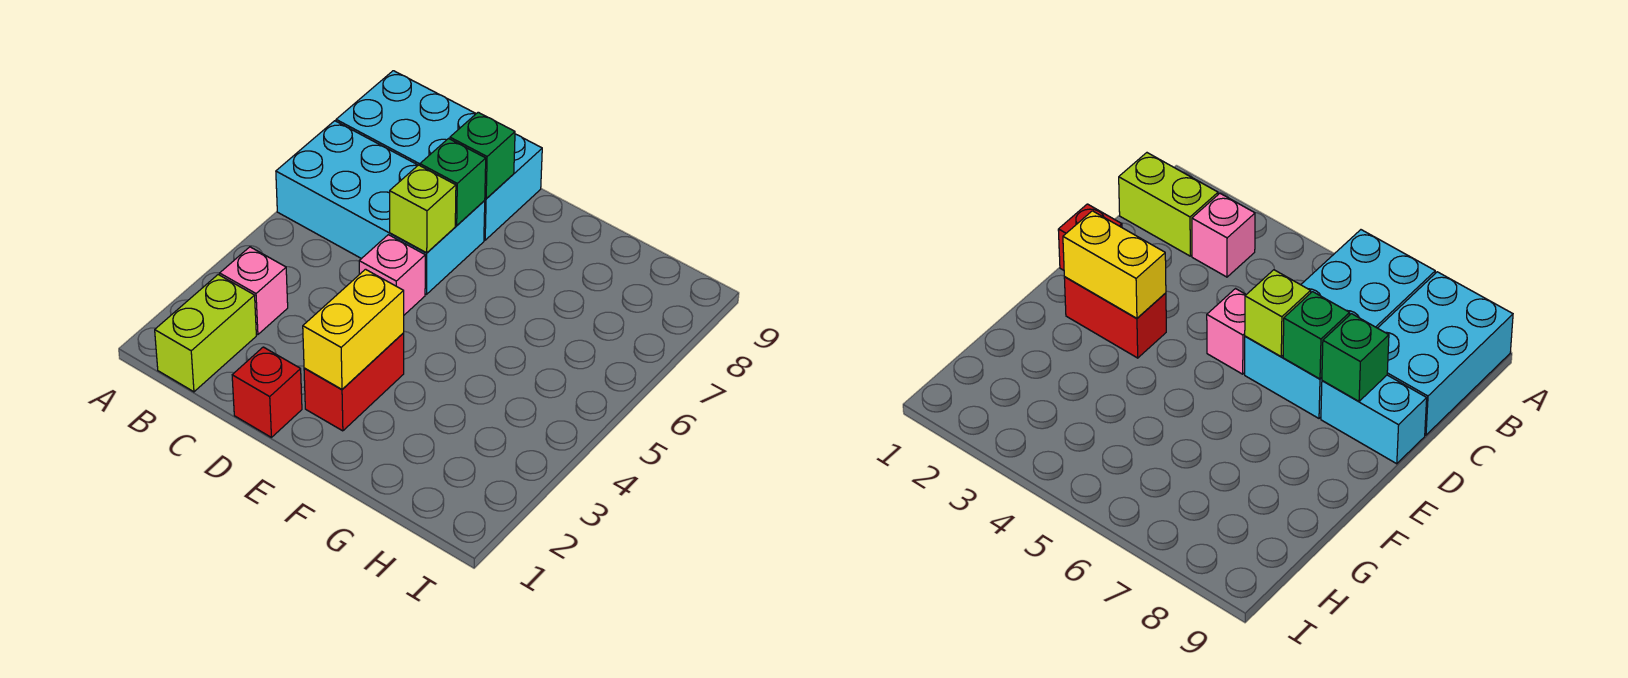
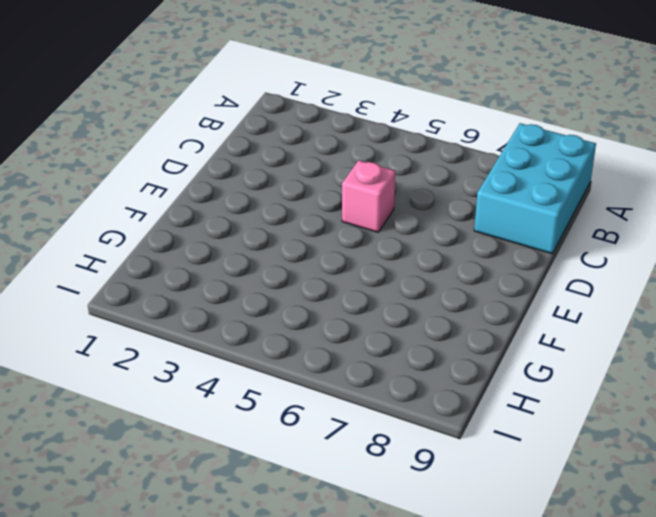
none -> cyan brick A6:D7 level 1
none -> lime brick B1:B2 level 1
none -> pink brick B3 level 1

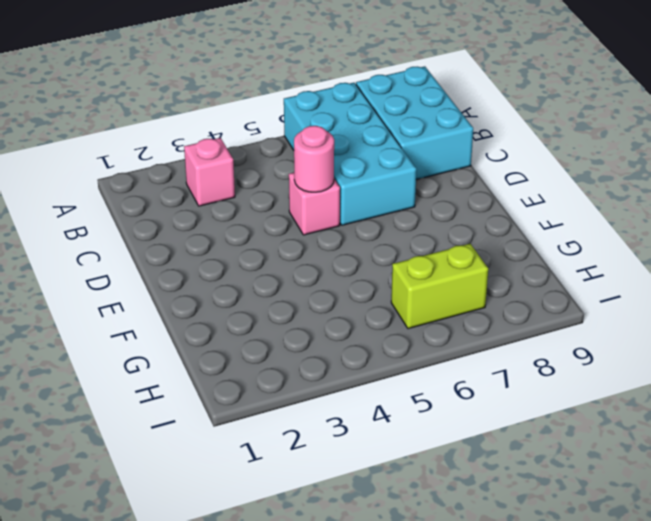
pink round brick D5 level 2 -> none
lime brick H6:H7 level 1 -> lime brick B1:B2 level 1
none -> red brick D1 level 1
none -> cyan brick D8:D9 level 1
none -> red brick E2:E3 level 1

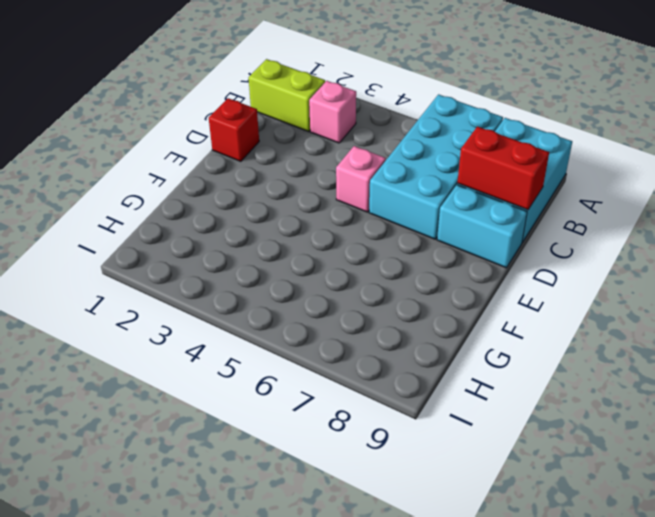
red brick C8:C9 level 2 -> red brick E2:E3 level 1
none -> lime brick D6 level 2
none -> green brick D7 level 2
none -> green brick D8 level 2

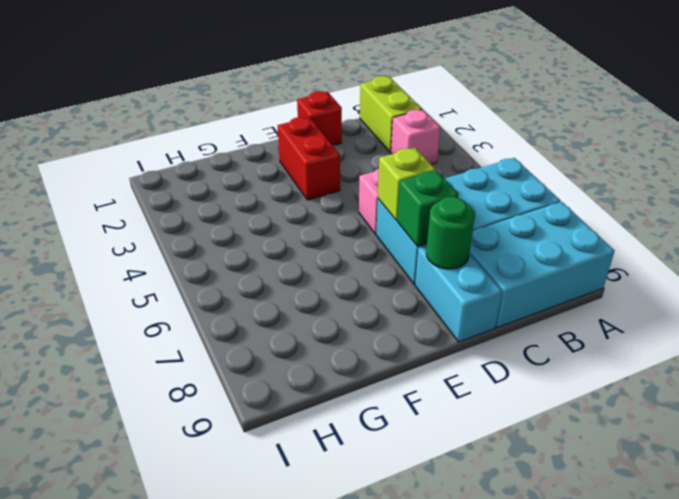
green round brick D8 level 2 -> green brick D8 level 2
none -> yellow brick E2:E3 level 2

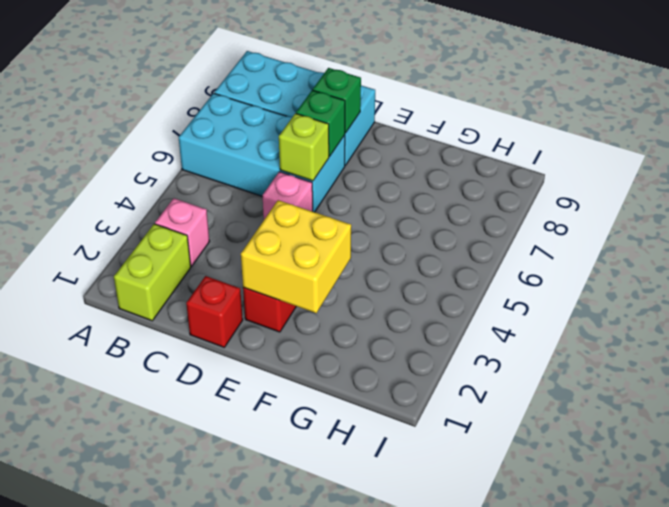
yellow brick E2:F3 level 2 -> yellow brick E2:E3 level 2

